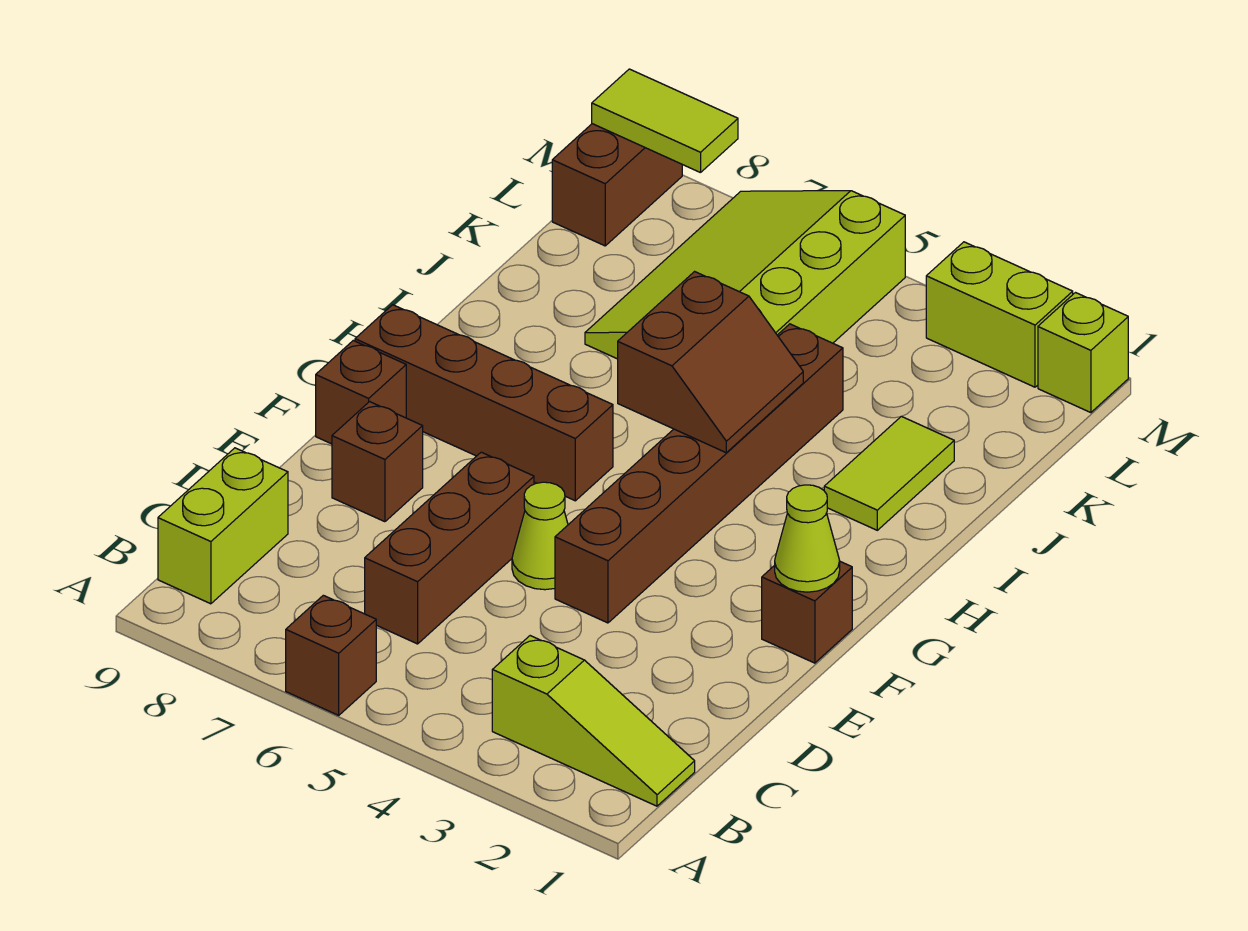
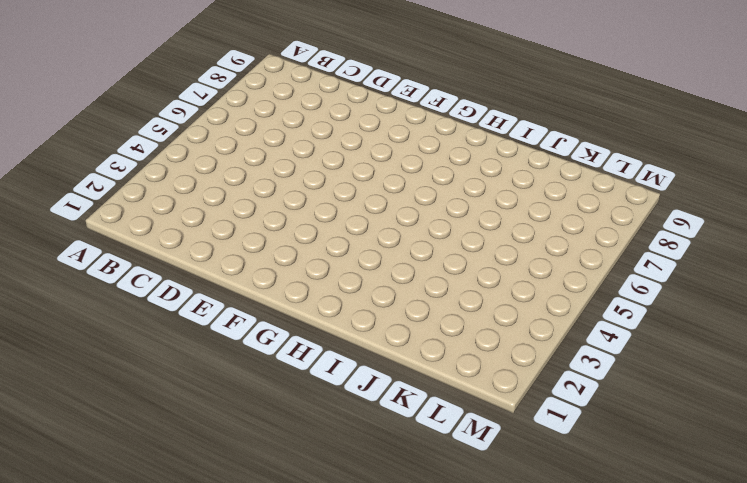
none -> brown brick A6 level 1
none -> lime slope B1:B3 level 1 top 3
none -> lime brick B9:C9 level 1

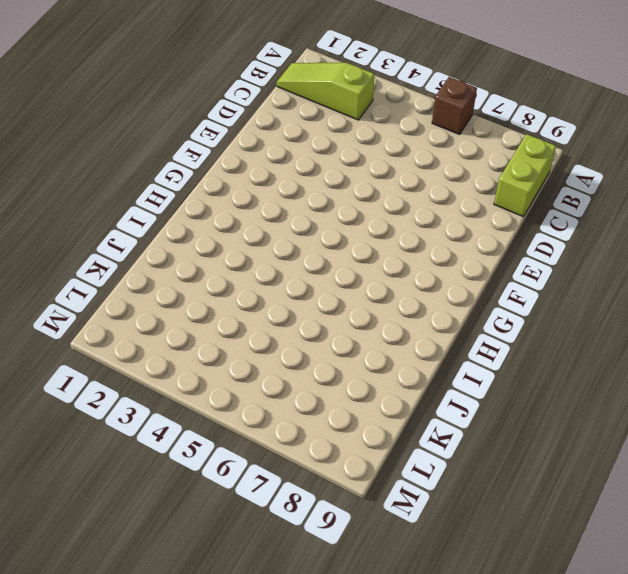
none -> brown brick C6:E6 level 1
none -> brown brick E4:J4 level 1
none -> lime cone E5 level 1

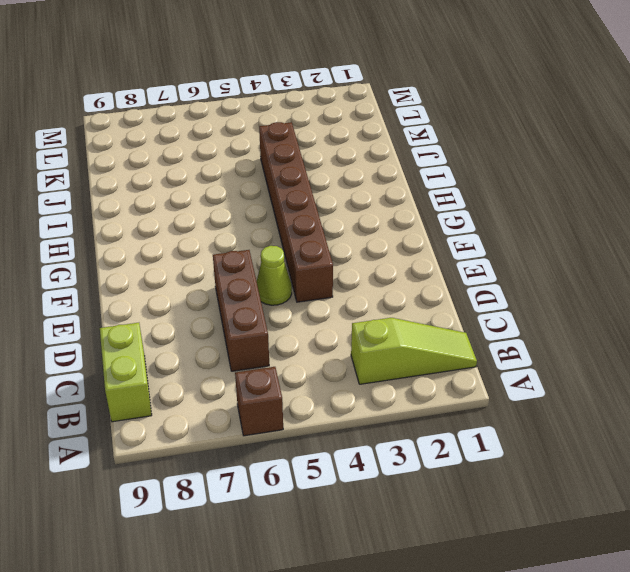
none -> brown brick E8 level 1
none -> brown brick F1 level 1
none -> brown brick F9 level 1

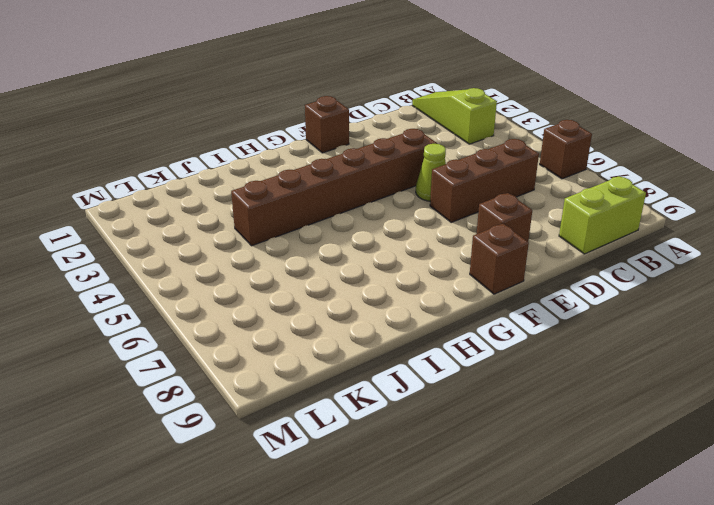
none -> brown brick G6:G9 level 1
none -> lime tile I2:J2 level 1
none -> lime slope J5:M7 level 1 top 5

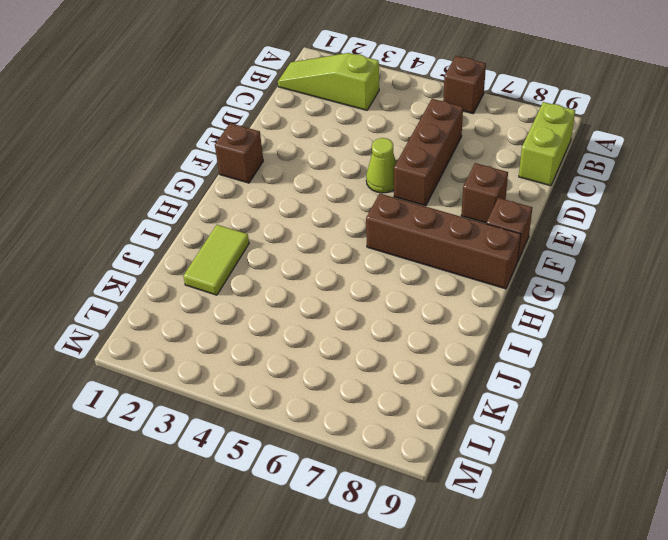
none -> brown brick E4:J4 level 1
none -> lime slope J5:M7 level 1 top 5
none -> brown brick L9:M9 level 1

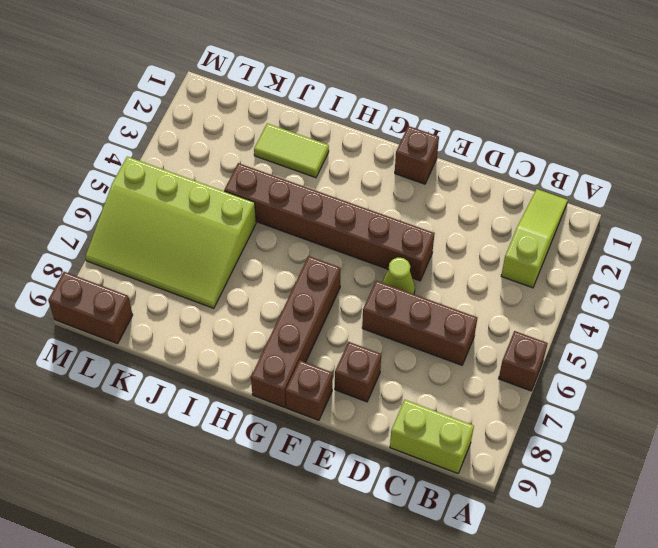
none -> lime brick M1 level 1
none -> lime brick M2:M3 level 1
none -> lime cone F1 level 2

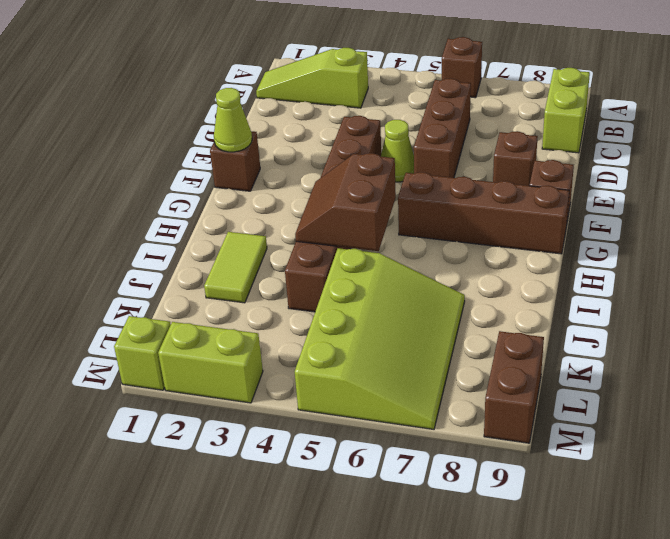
none -> lime tile M8:M9 level 2

